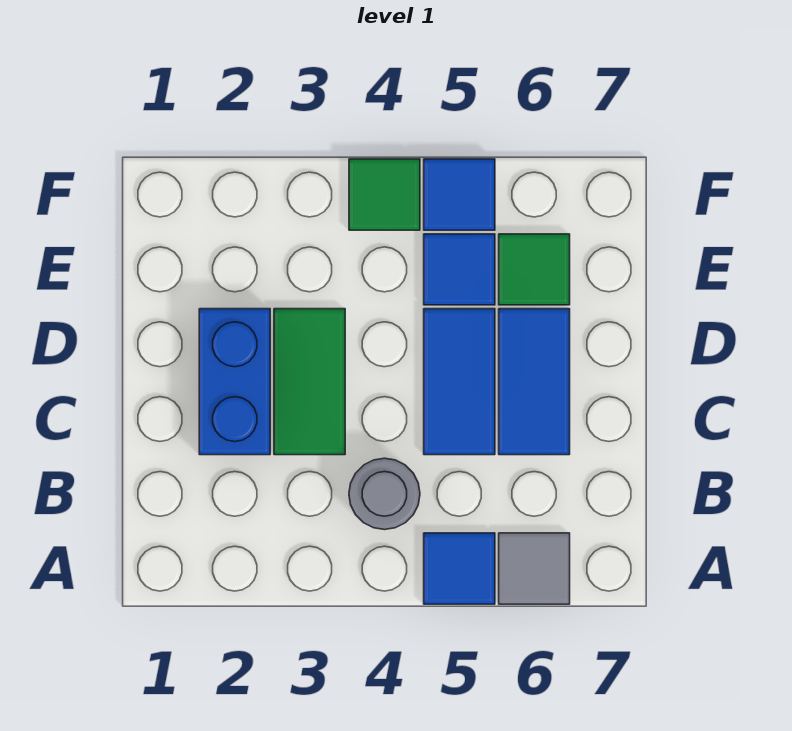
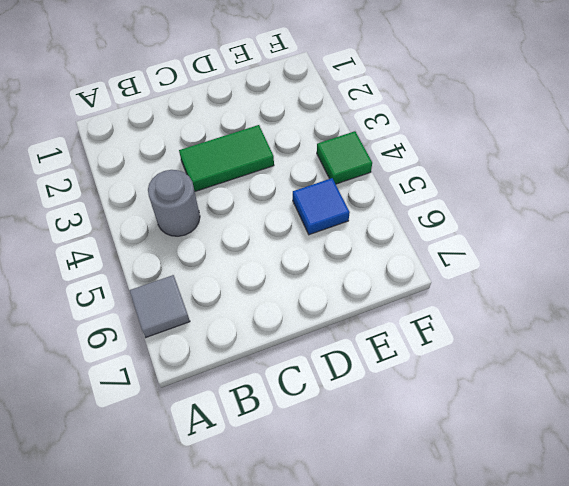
none -> blue tile A5 level 1
none -> blue brick C2:D2 level 1

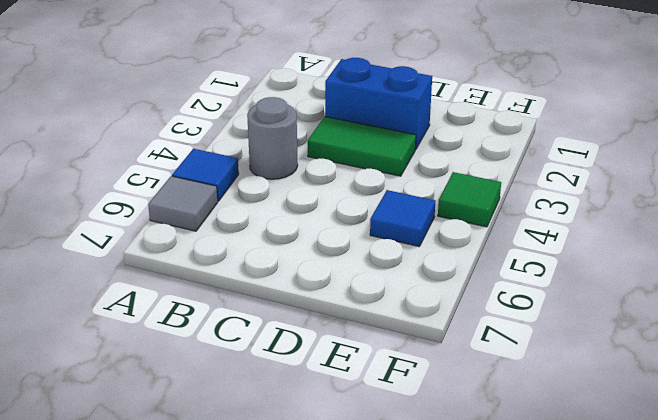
none -> blue tile C5:D5 level 1
none -> blue tile C6:D6 level 1

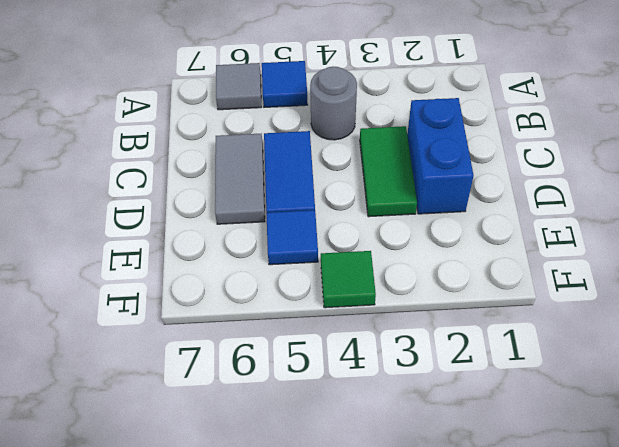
grey tile C6:D6 level 1 -> blue tile C6:D6 level 1
none -> green tile E6 level 1
none -> blue tile F5 level 1

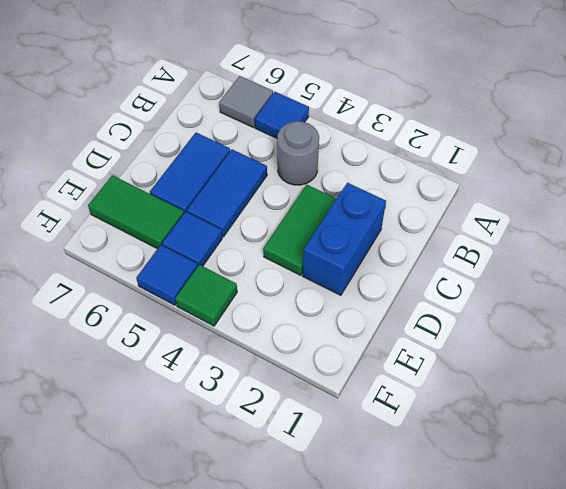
green tile E6:E7 level 1 -> green tile E6 level 1

